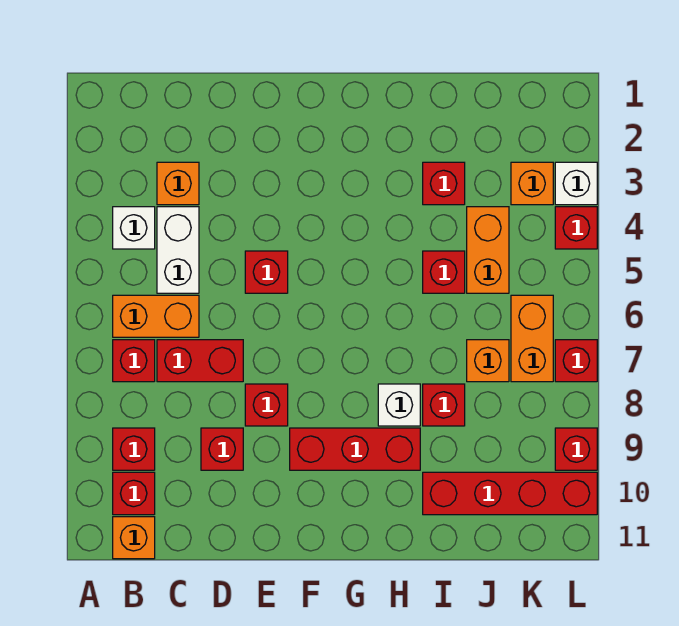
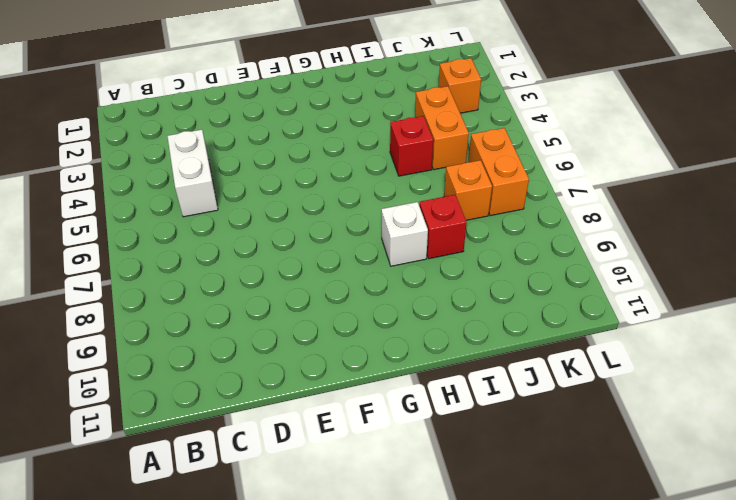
none -> white brick B4 level 1
none -> orange brick B6:C6 level 1
none -> red brick B7 level 1

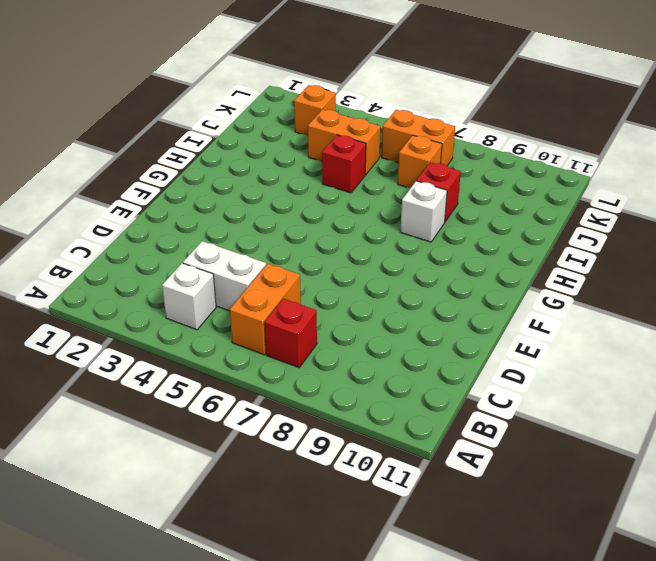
none -> red brick B9 level 1
none -> red brick B10 level 1
none -> orange brick B11 level 1

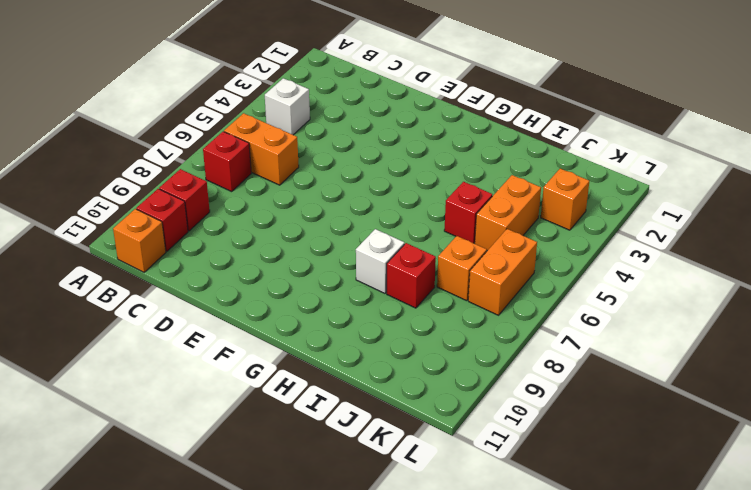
none -> orange brick C3 level 1
none -> white brick C4:C5 level 1
none -> red brick C7:D7 level 1

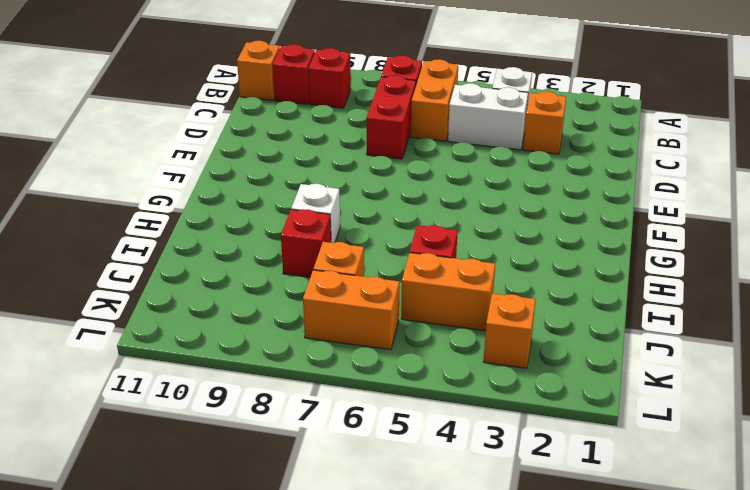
none -> red brick D9 level 1
none -> red brick E5 level 1
none -> red brick E8 level 1

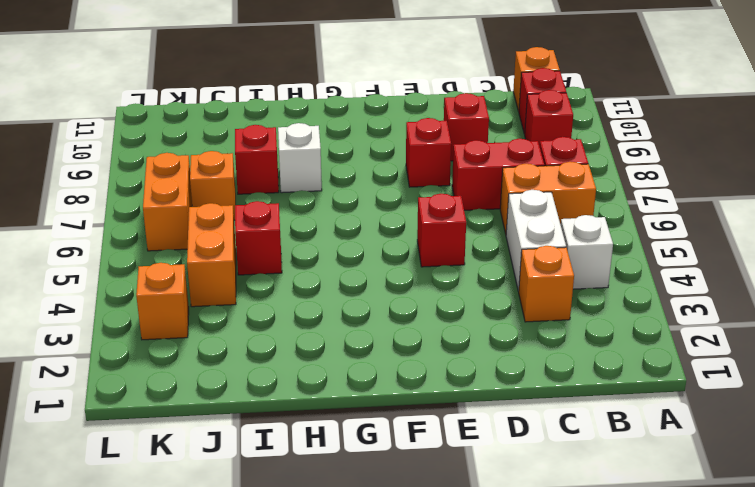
none -> red brick F9:H9 level 1
none -> red brick I3 level 1
none -> red brick I10:L10 level 1

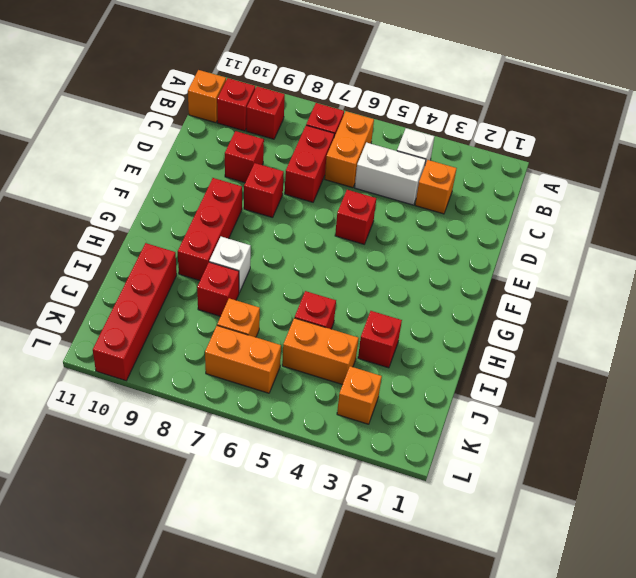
none -> white brick L3 level 1
none -> red brick L4 level 1
none -> red brick L7 level 1

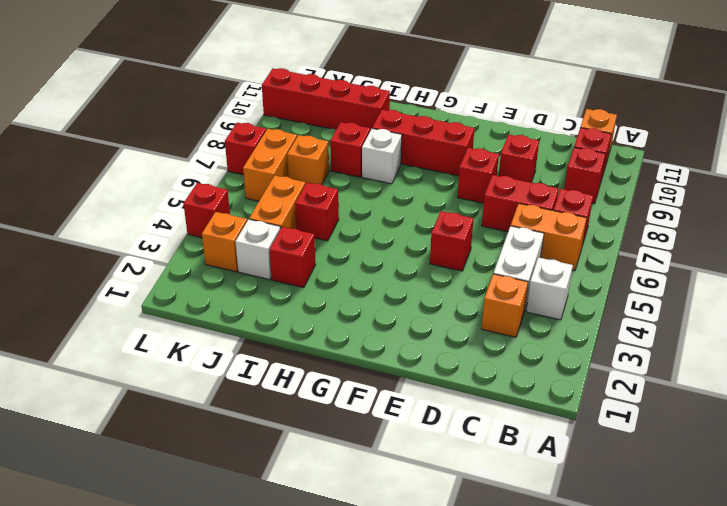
white brick J3 level 1 -> white brick L3 level 1
none -> red brick L9 level 1

